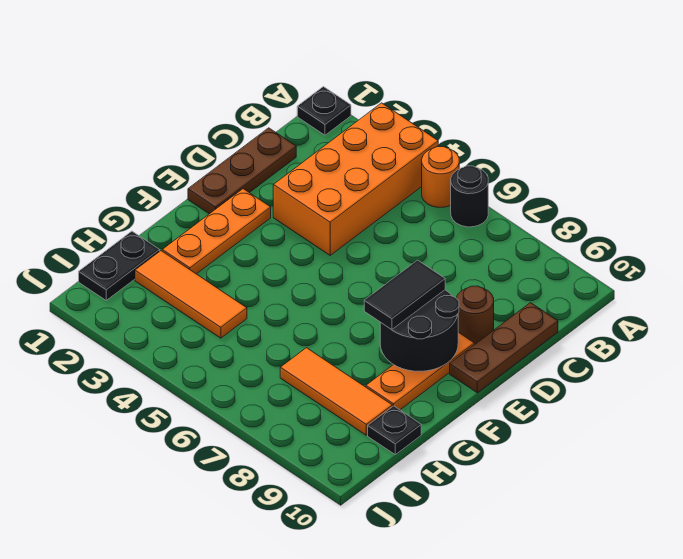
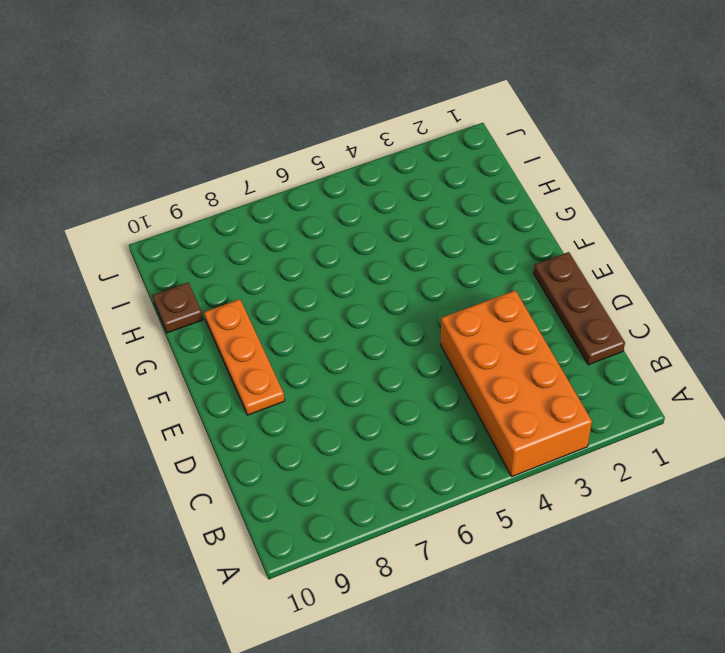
brown plate H10 level 1 -> black plate H10 level 1
none -> black plate A1 level 1
none -> orange round brick A5 level 1
none -> black round brick A6 level 1

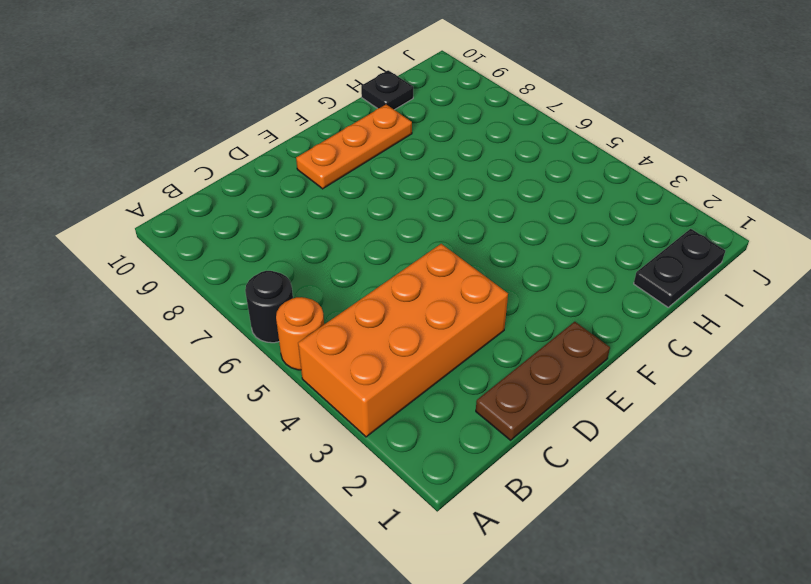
none -> black plate A1 level 1
none -> brown plate C10:E10 level 1
none -> brown round brick D9 level 1

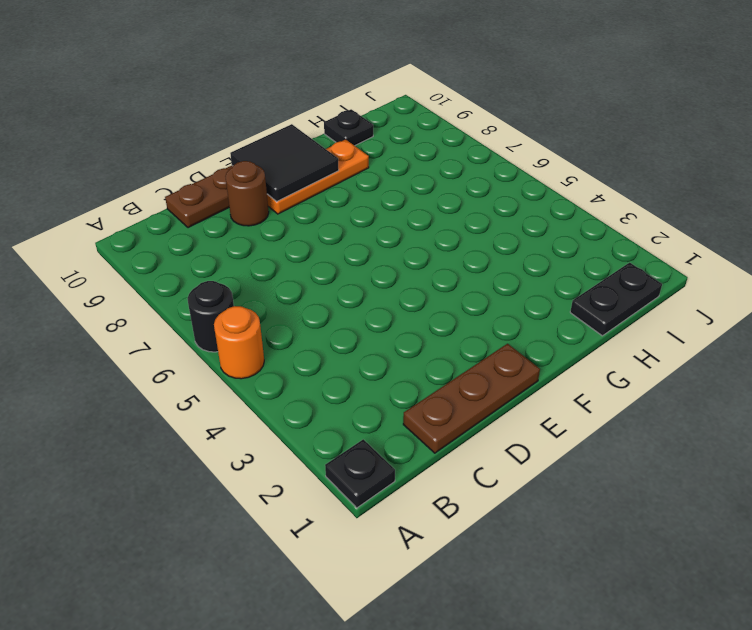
black tile E9:F10 level 2 -> black round brick E8:F9 level 2
none -> orange brick A3:D4 level 1
none -> orange plate E2:G2 level 1
none -> orange tile H2:H4 level 1

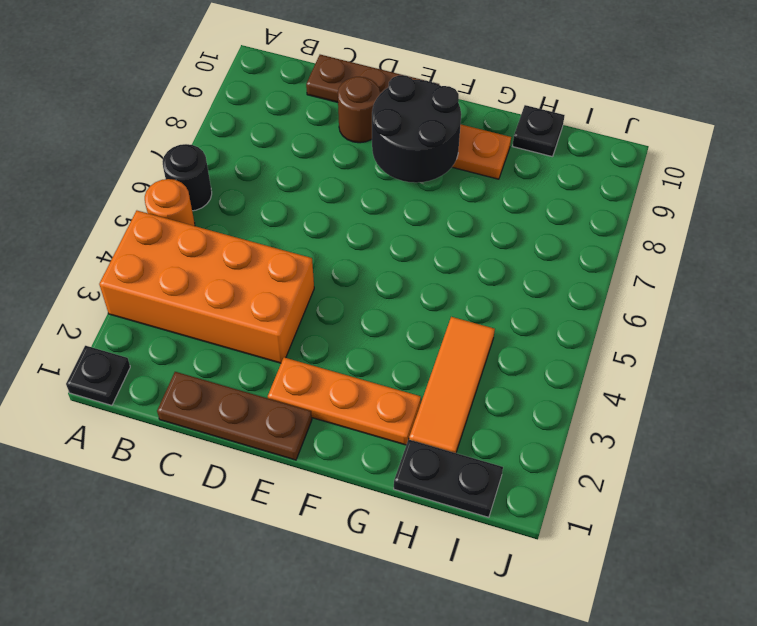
none -> orange tile H7:H9 level 1
none -> black tile E8:F8 level 3

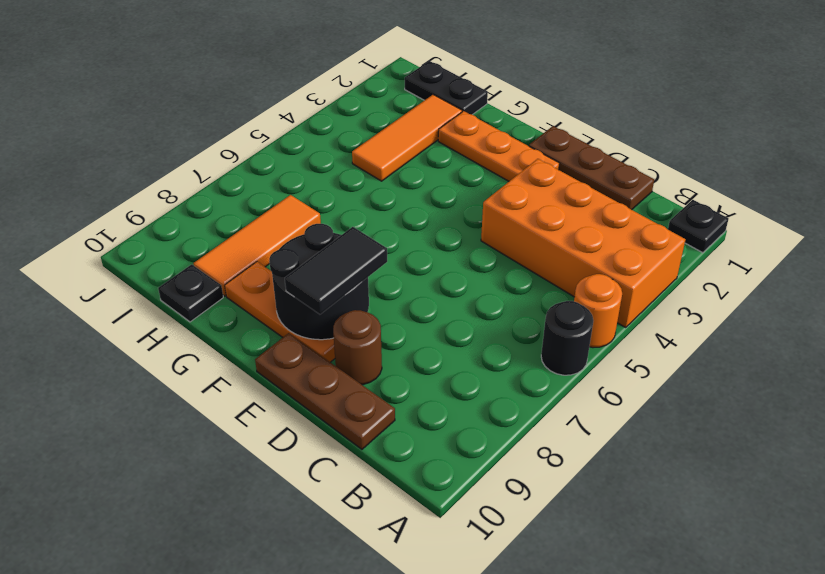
black tile E8:E9 level 3 -> black tile E8:F8 level 3

